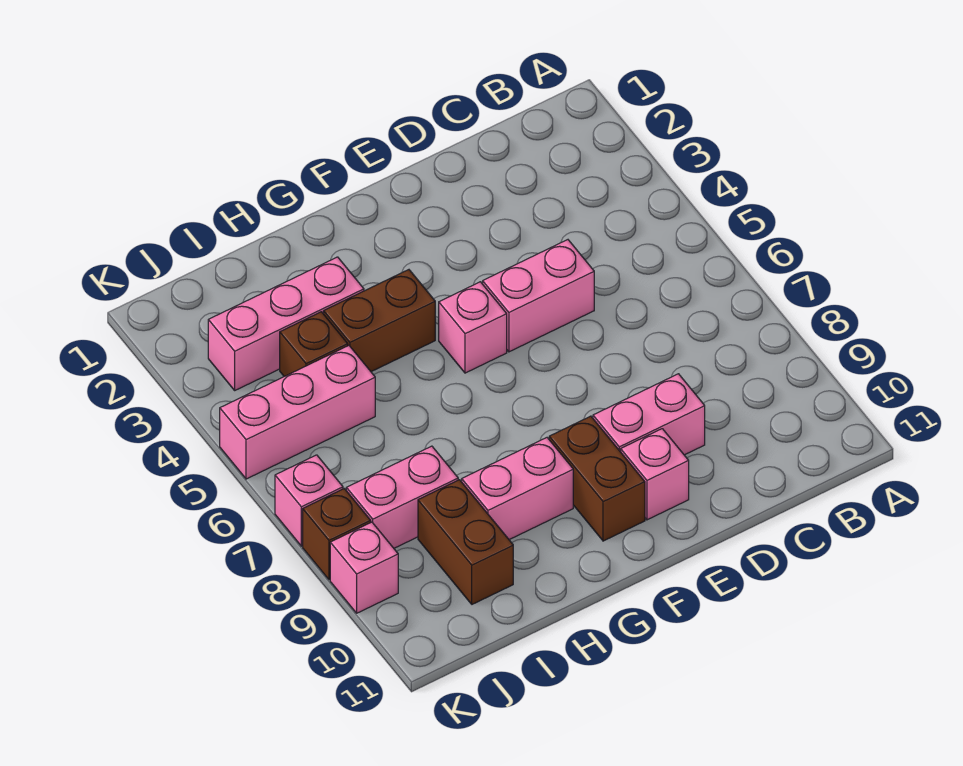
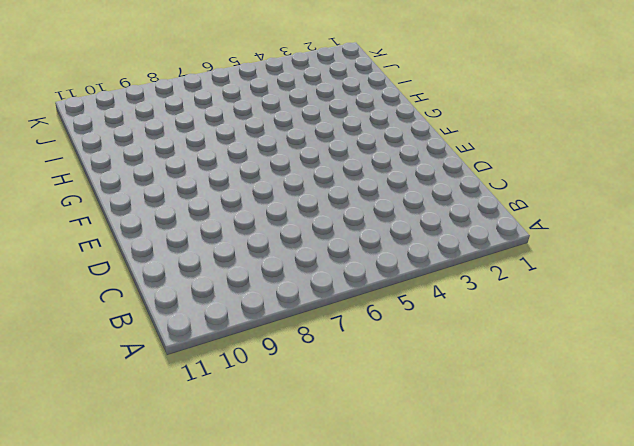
none -> pink brick D5:E5 level 1
none -> pink brick D9:E9 level 1
none -> pink brick E10 level 1

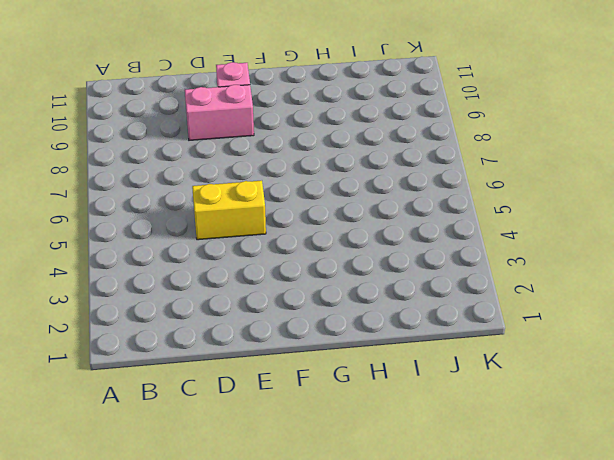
yellow brick D5:E5 level 1 -> pink brick D5:E5 level 1
none -> pink brick F5 level 1
none -> brown brick F9:F10 level 1
none -> brown brick G4:H4 level 1

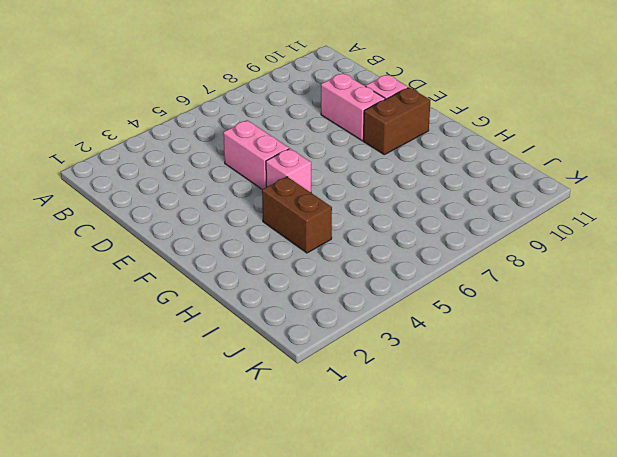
none -> pink brick G9:H9 level 1
none -> pink brick H3:J3 level 1
none -> brown brick I4 level 1

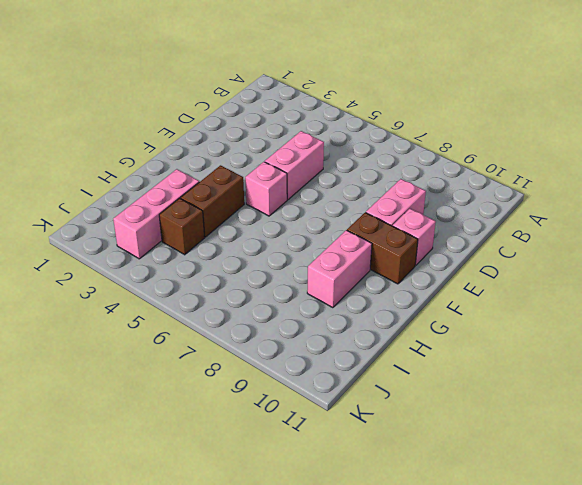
none -> pink brick I5:K5 level 1
none -> pink brick I8:J8 level 1
none -> brown brick I9:I10 level 1

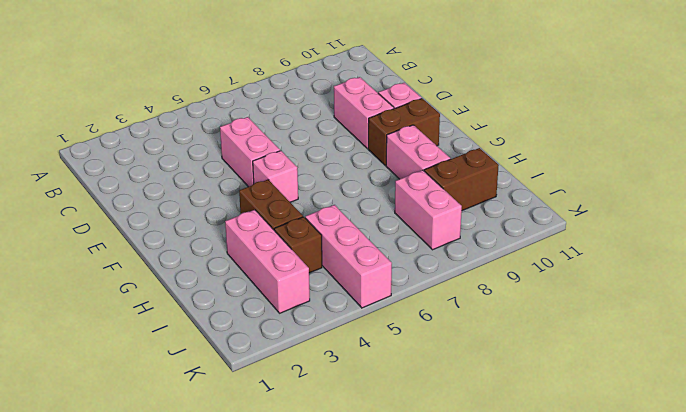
none -> pink brick K7 level 1
none -> brown brick K8 level 1
none -> pink brick K9 level 1

